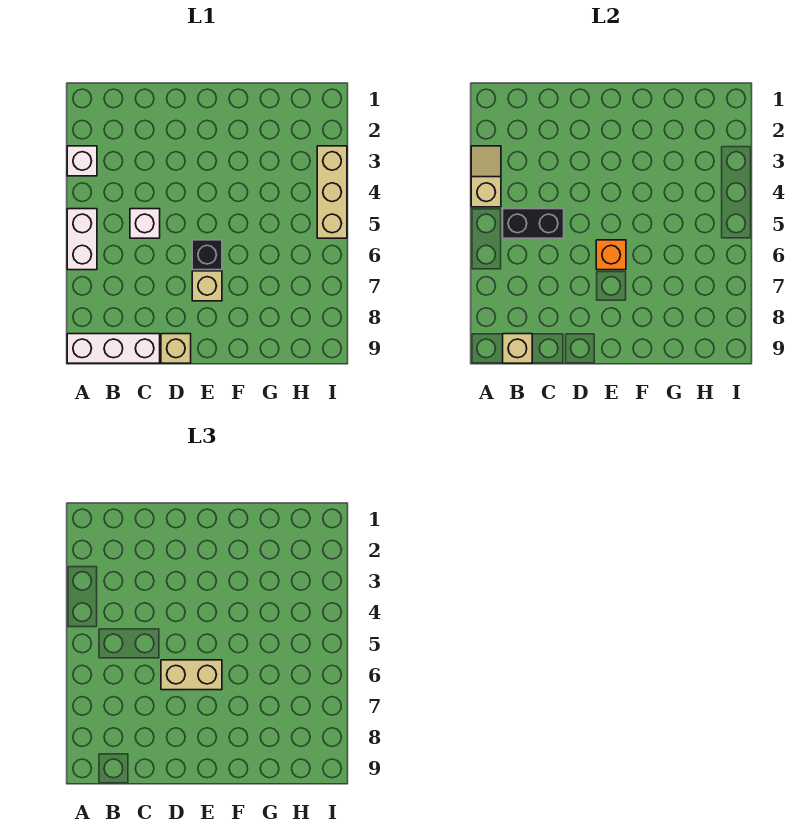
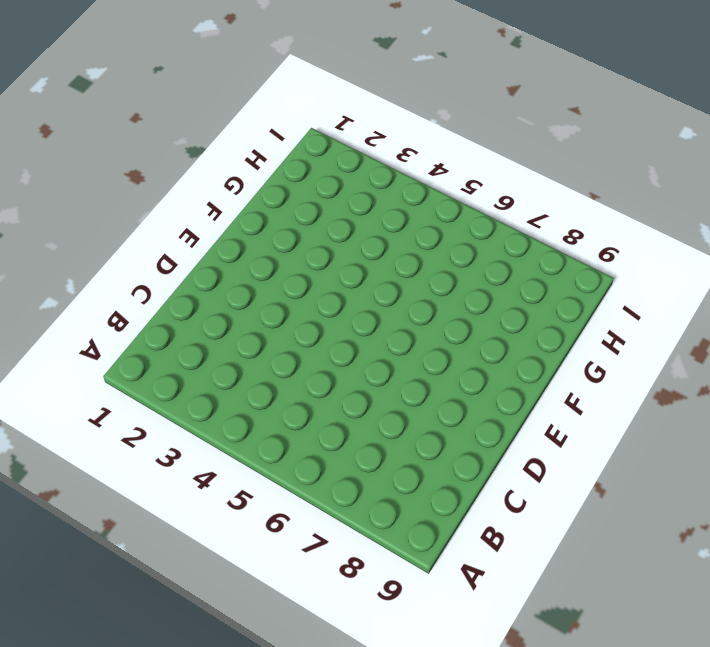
none -> white brick A3 level 1
none -> white brick A5:A6 level 1
none -> white brick A9:C9 level 1

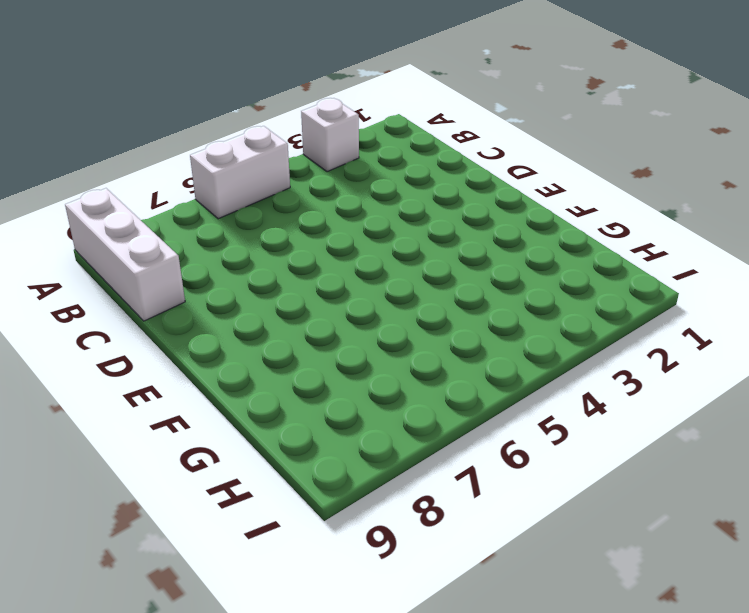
none -> white brick C5 level 1
none -> tan brick D9 level 1
none -> black brick E6 level 1

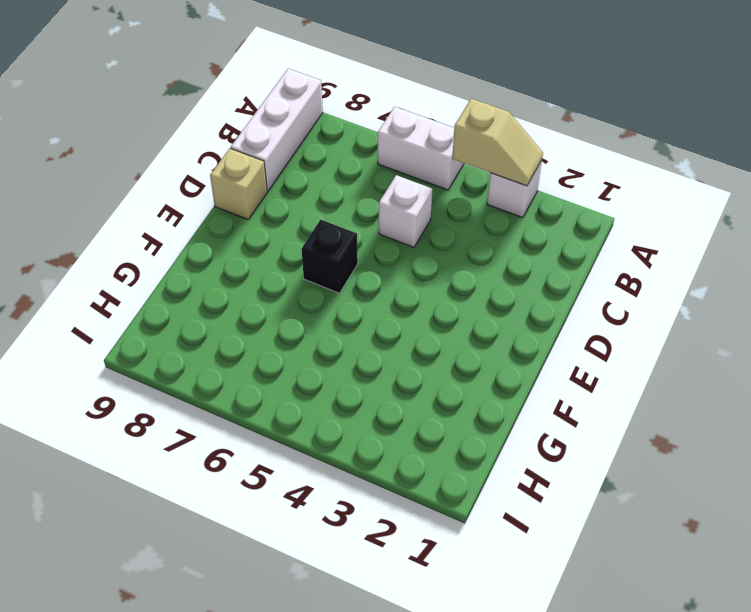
none -> tan brick E7 level 1
none -> tan brick I3:I5 level 1
none -> black brick B5:C5 level 2

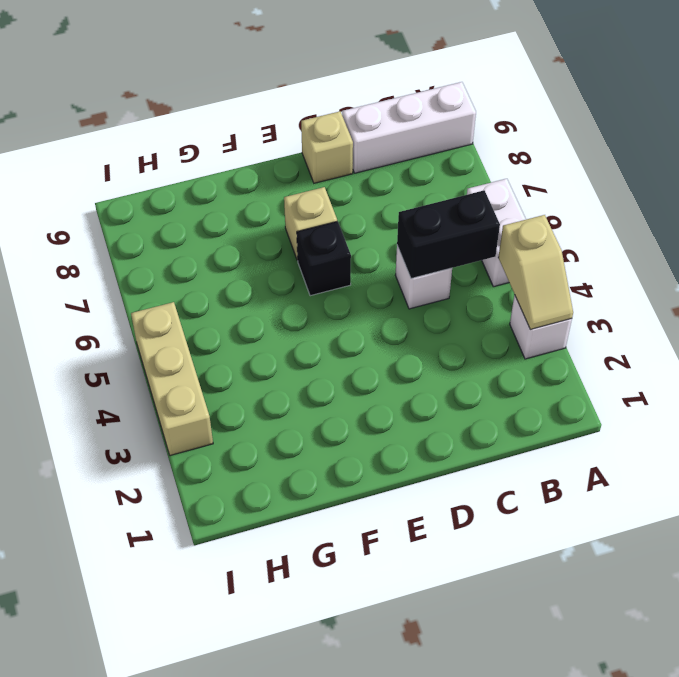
none -> tan brick B9 level 2
none -> orange brick E6 level 2
none -> tan brick D6:E6 level 3

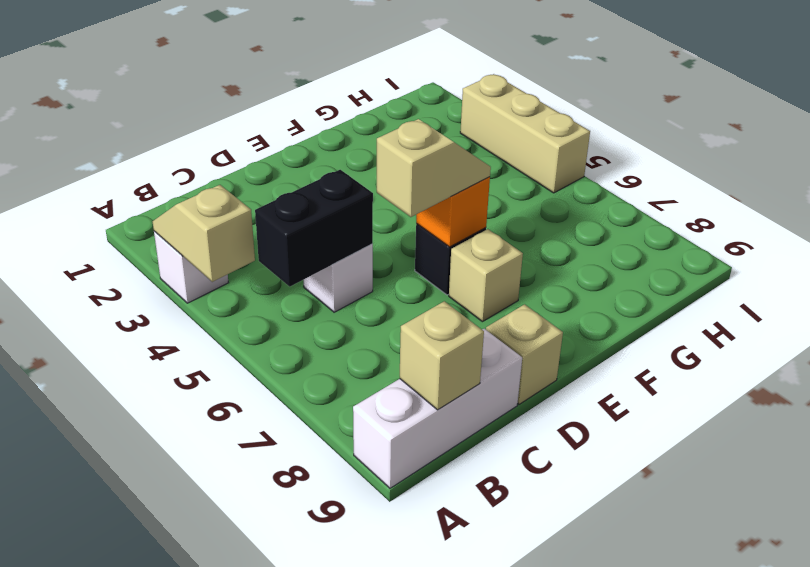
tan slope D6:E6 level 3 top D -> tan brick D6:E6 level 3
none -> white brick A5:A6 level 1

